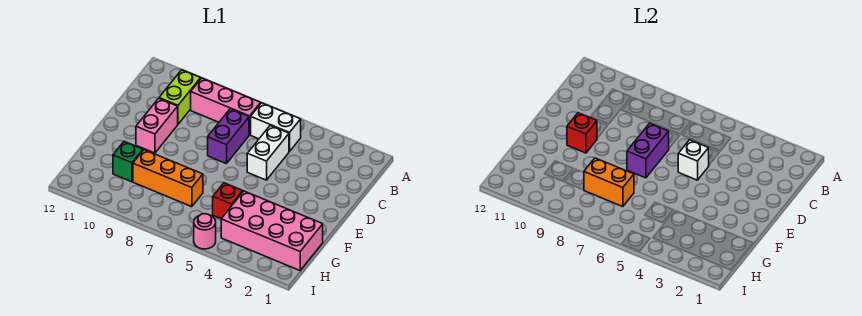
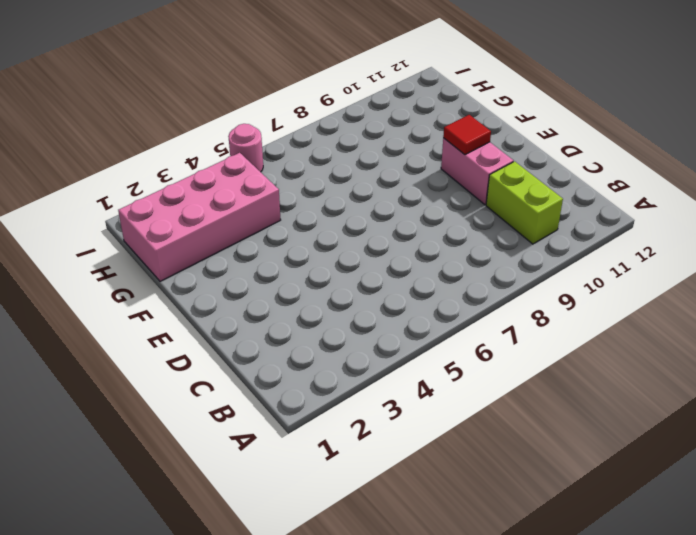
red tile E10 level 2 -> red brick E10 level 2
none -> white brick B5:B6 level 1
none -> pink brick B7:B9 level 1
none -> white brick C5:D5 level 1

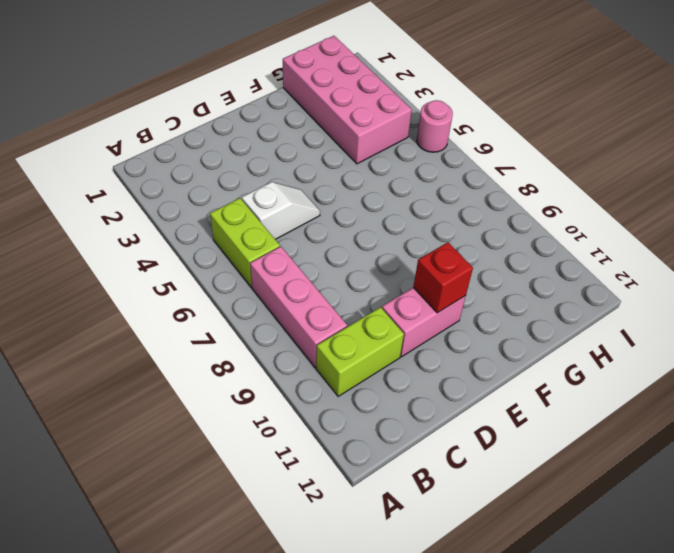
lime brick B5:B6 level 1 -> white brick B5:B6 level 1
white slope C5:D5 level 1 top C -> white brick C5:D5 level 1
none -> purple brick C7:D7 level 1
none -> red brick G5 level 1
none -> orange brick G7:G9 level 1

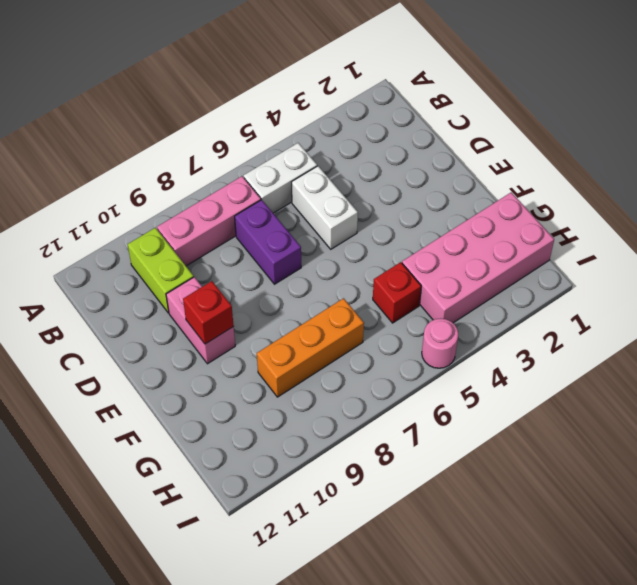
none -> green brick G10 level 1
none -> white brick D5 level 2
none -> purple brick D7:E7 level 2

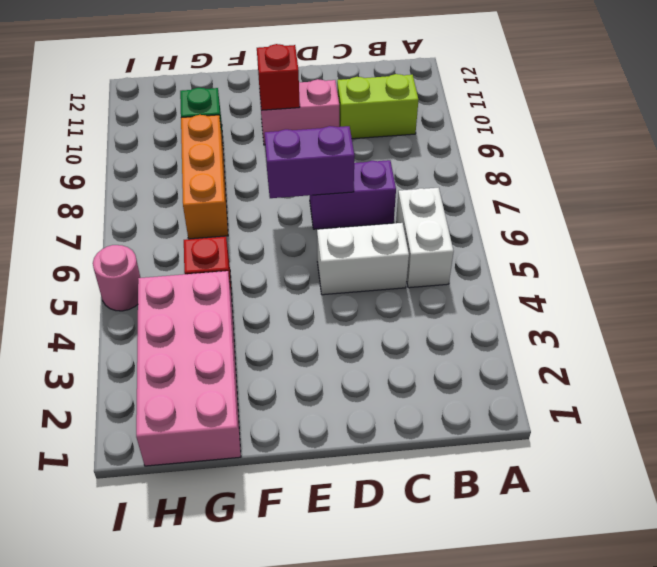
none -> pink brick B7:B9 level 1
none -> white brick D5 level 2
none -> orange brick G7:G8 level 2

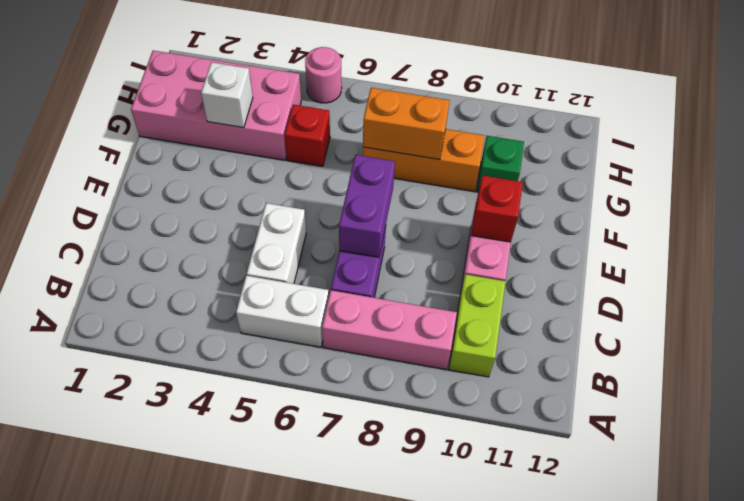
white brick G3 level 2 -> white brick D5 level 2

